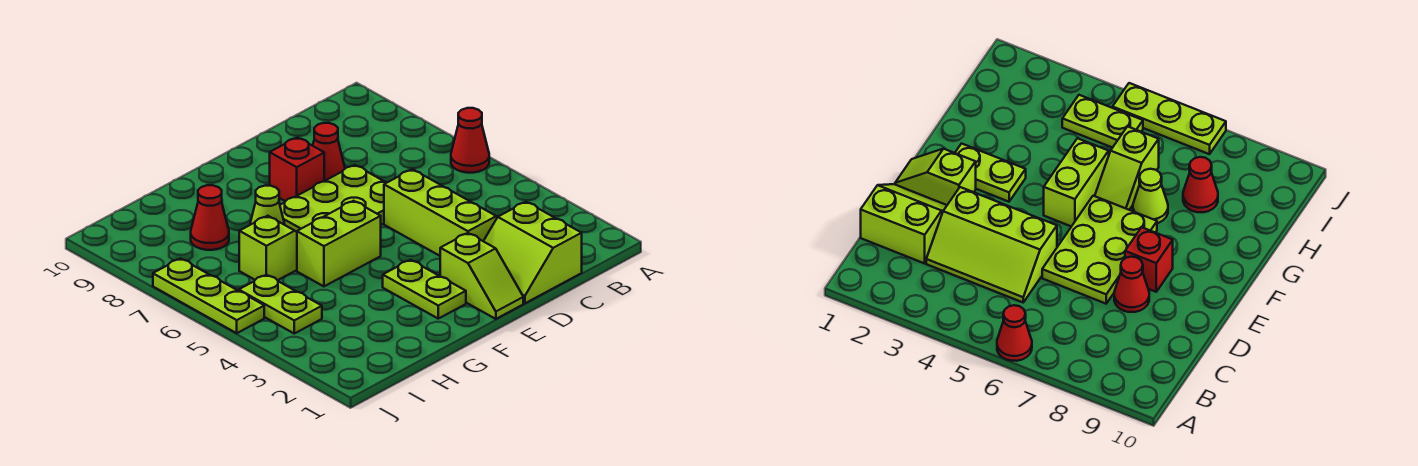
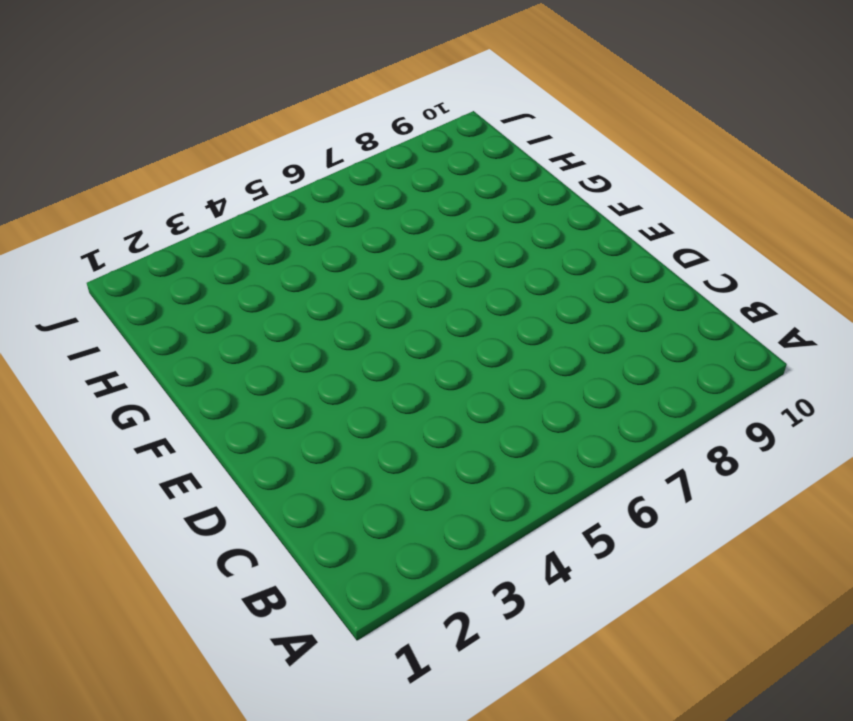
none -> red cone A6 level 1
none -> lime slope C1:D2 level 1 top C
none -> lime slope C3:D5 level 1 top D

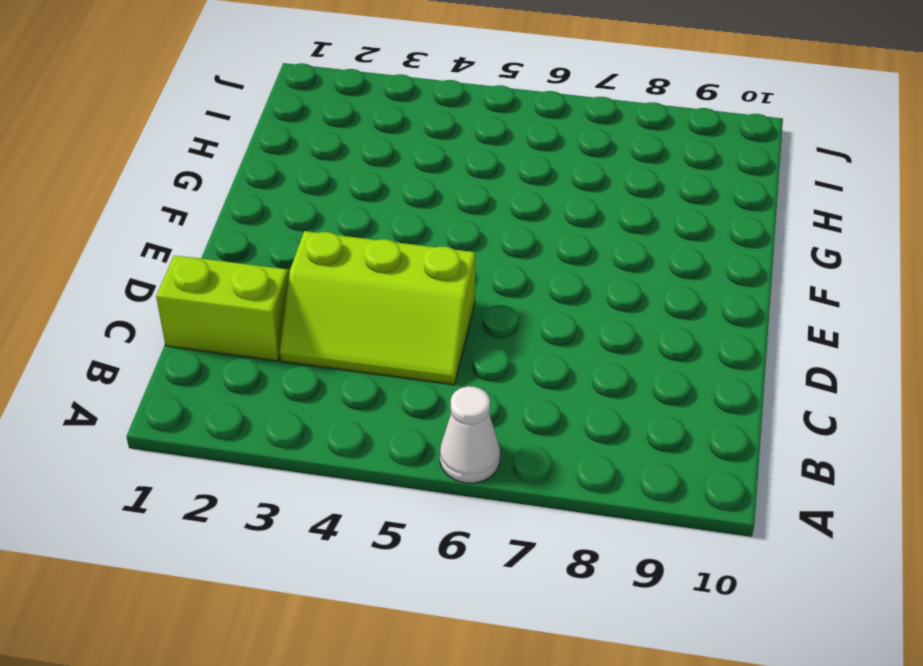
white cone A6 level 1 -> red cone A6 level 1
none -> lime plate D6:F7 level 1
none -> red cone D8 level 1
none -> lime slope E1:E2 level 1 top 2

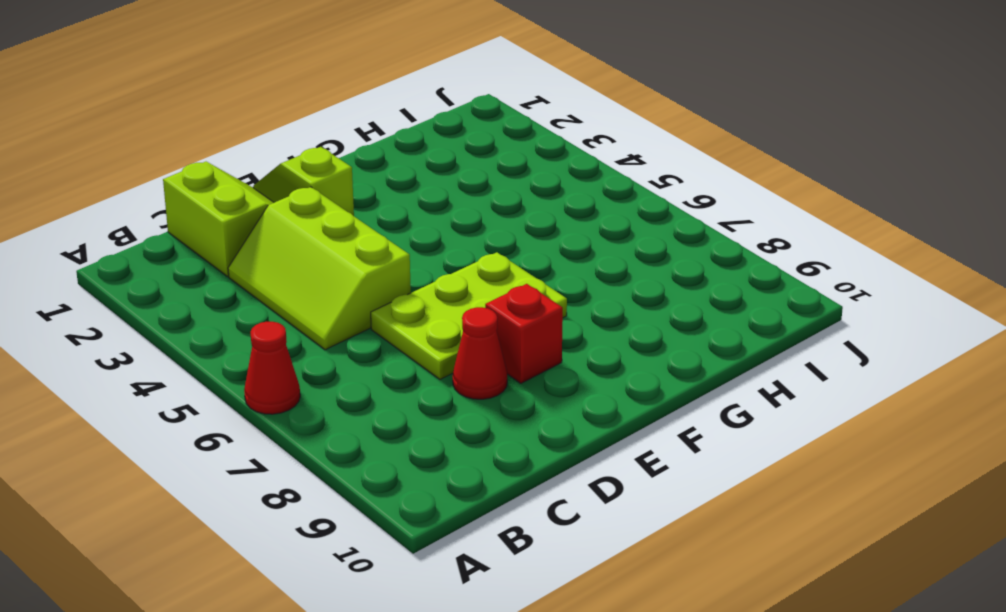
none -> lime plate F2:F3 level 1
none -> lime brick F5:G5 level 1
none -> lime slope G6:H6 level 1 top H

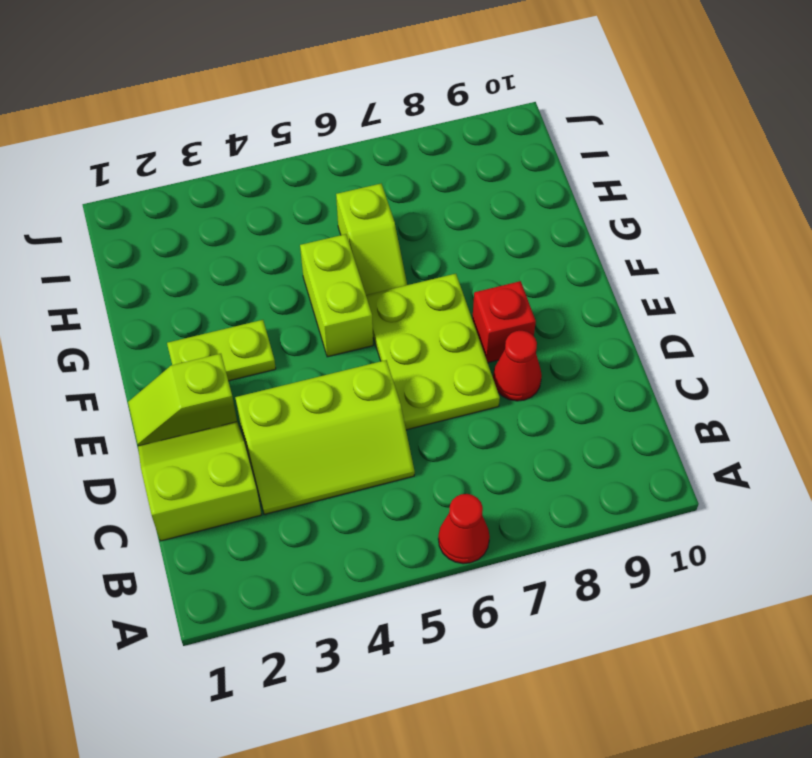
none -> lime cone G7 level 1
none -> red cone H8 level 1
none -> lime plate I4:I5 level 1

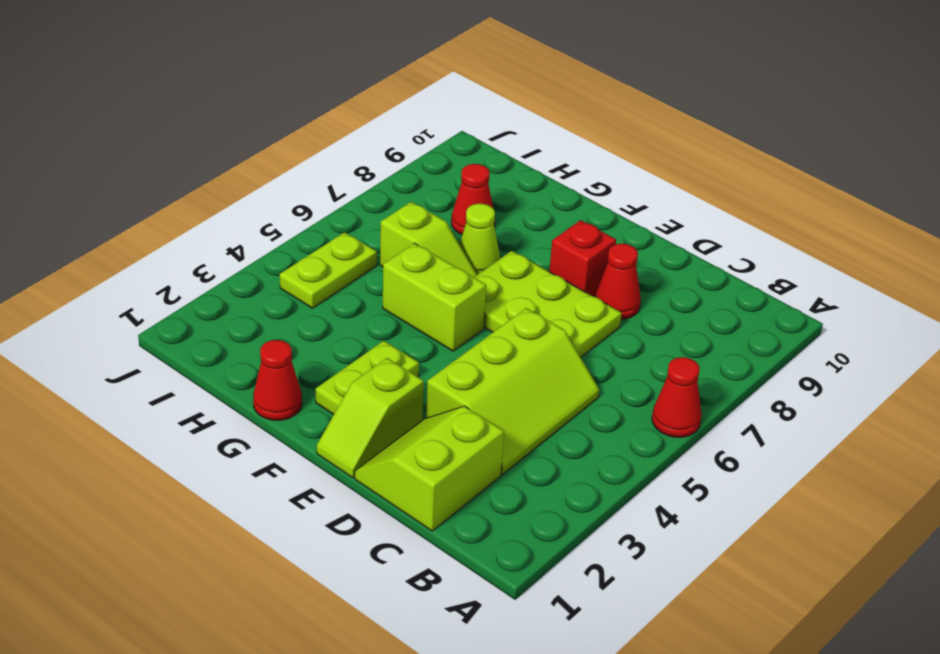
red cone G1 level 1 -> none
none -> lime plate J5:J7 level 1

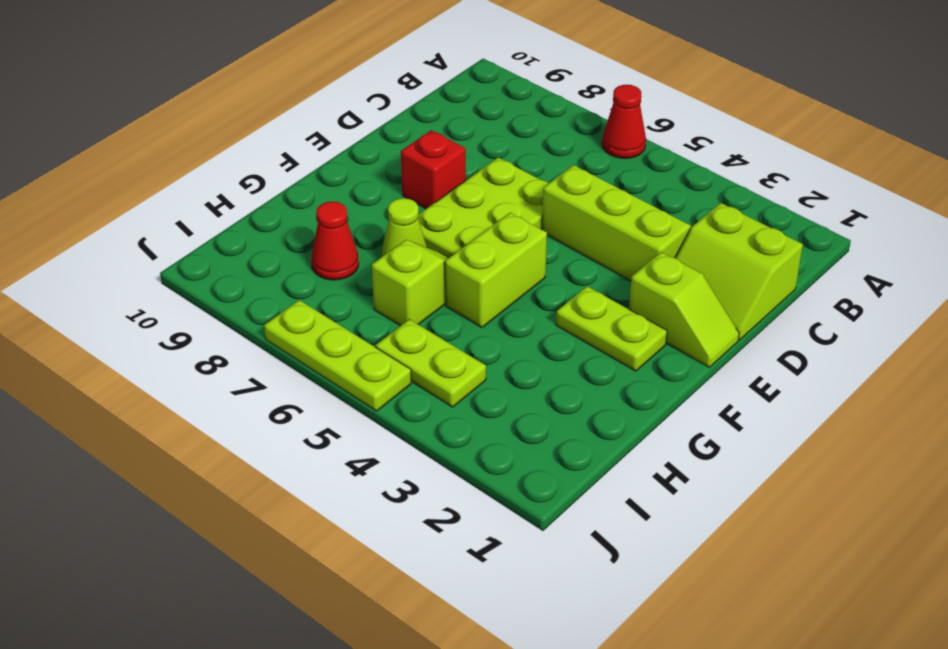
none -> red cone D8 level 1

